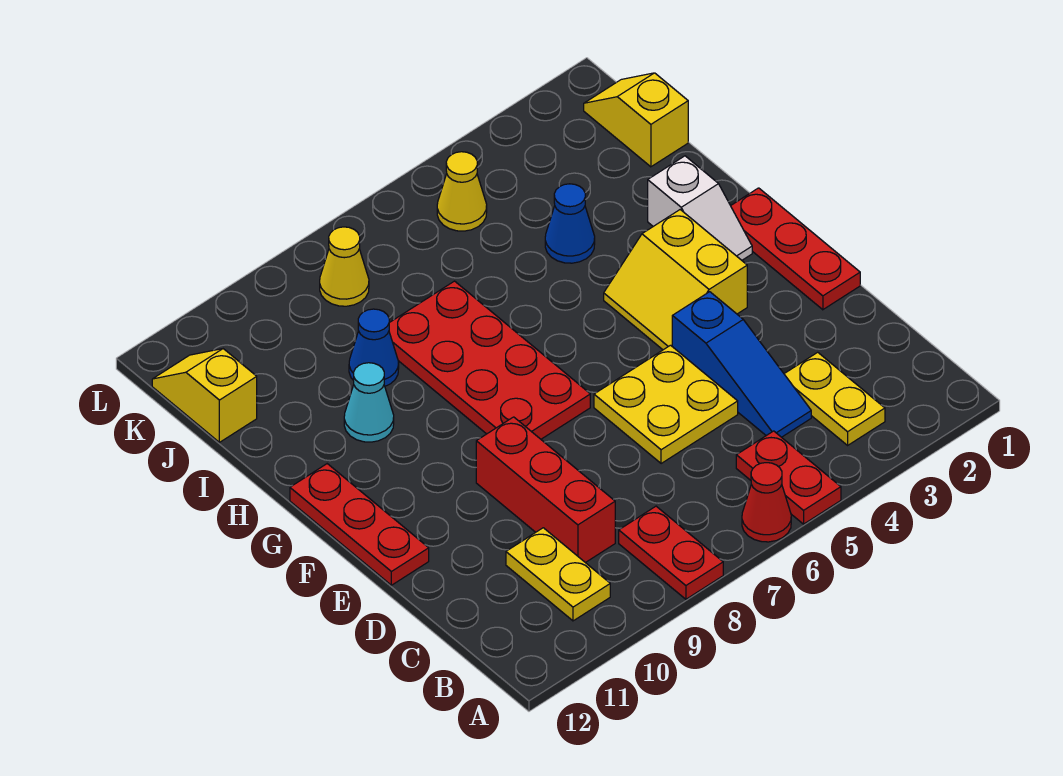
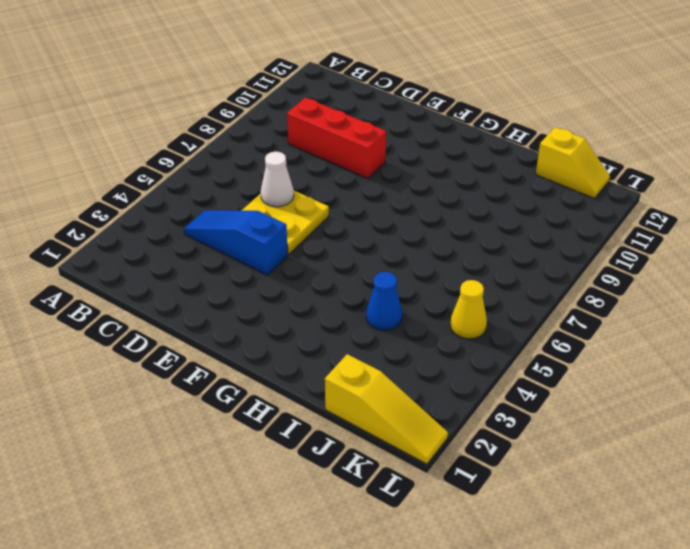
white cone D6 level 2 -> none
yellow slope J1:L1 level 1 top J -> yellow slope J1:K1 level 1 top J
none -> red plate A5:B5 level 1
none -> red cone A6 level 1
none -> red plate A8:B8 level 1

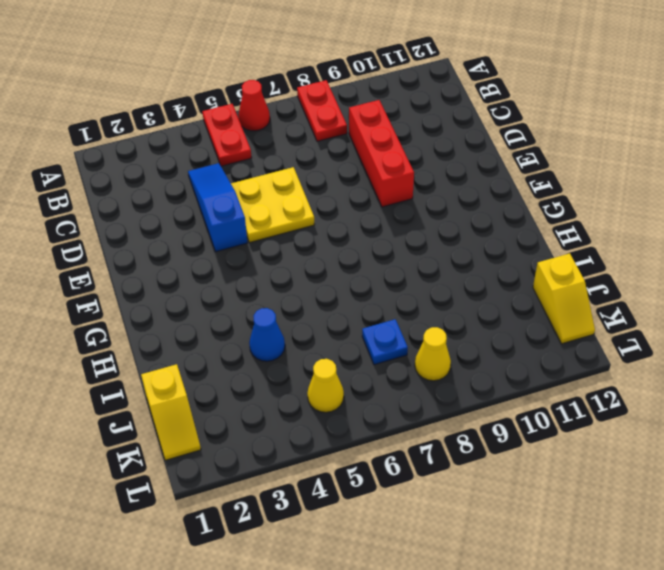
blue plate J7 level 1 -> none
none -> yellow plate B3:C3 level 1
none -> yellow plate B10:C10 level 1
none -> red plate E1:G1 level 1

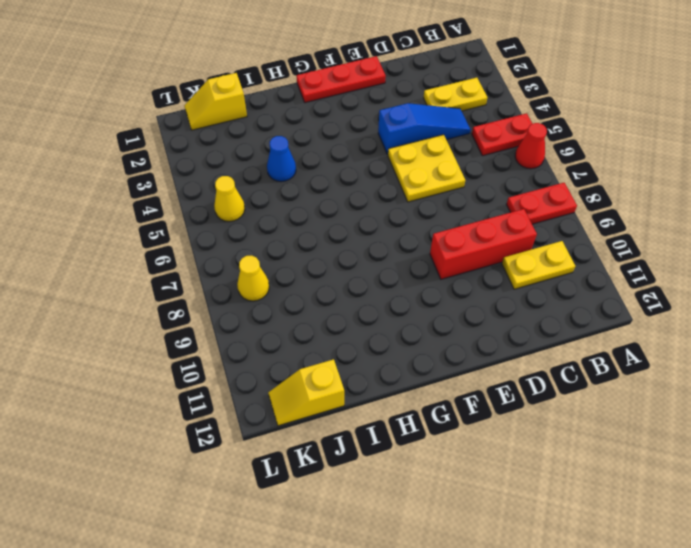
none -> red plate E12:G12 level 1
none -> yellow slope F3:G4 level 1 top 3
none -> red plate F7:I8 level 1

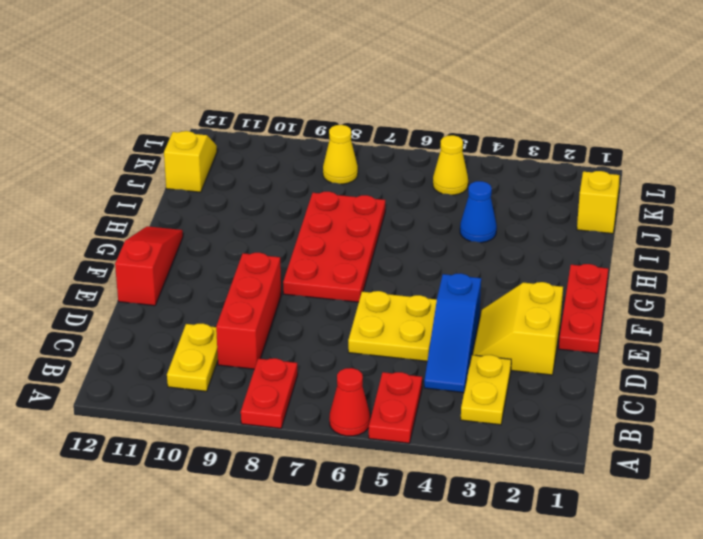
yellow slope D2:E3 level 1 top 2 -> yellow slope F3:G4 level 1 top 3
red slope E12:G12 level 1 top E -> red plate E12:G12 level 1
none -> white slope G2:H2 level 1 top H
none -> cyan cone H10 level 1
none -> blue cone I9 level 1

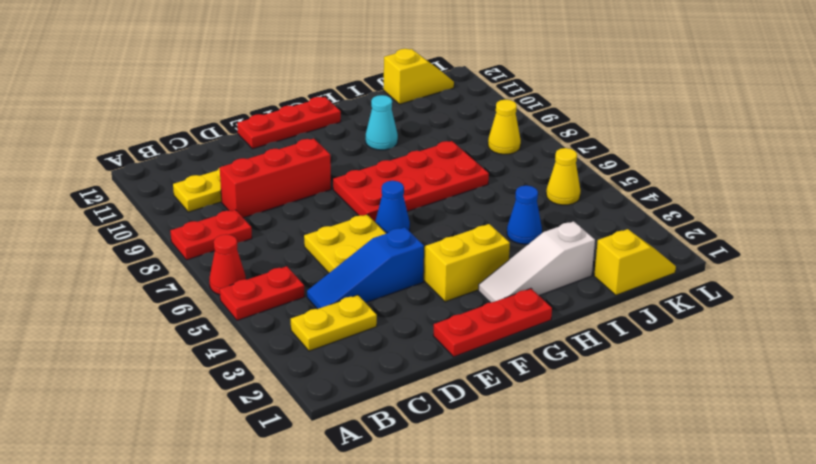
blue cone F6 level 1 -> blue cone I9 level 1
white slope G2:I2 level 1 top I -> white slope G2:H2 level 1 top H

